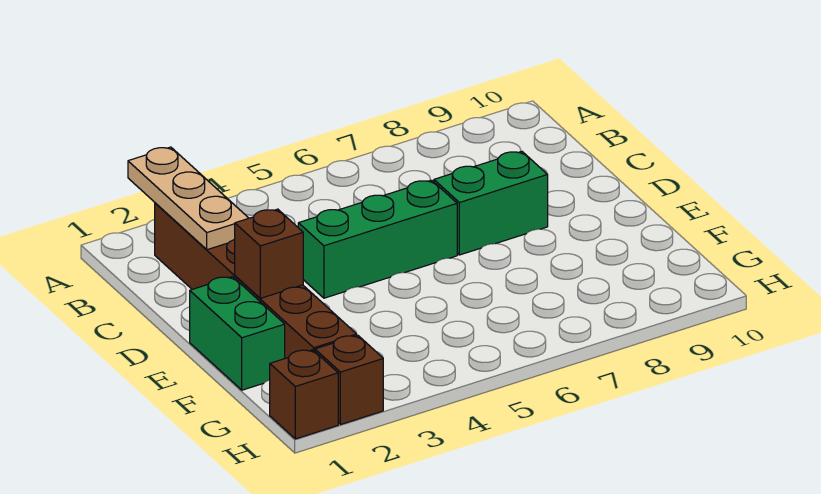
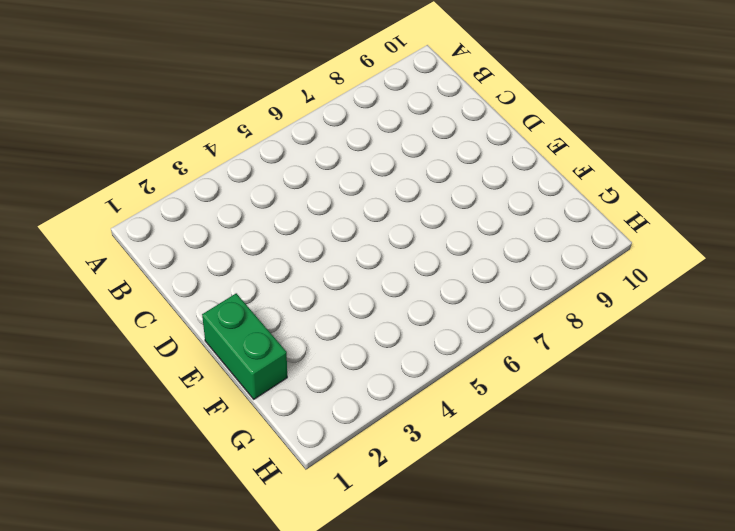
none -> brown brick B2:G2 level 1
none -> green brick D4:D6 level 1

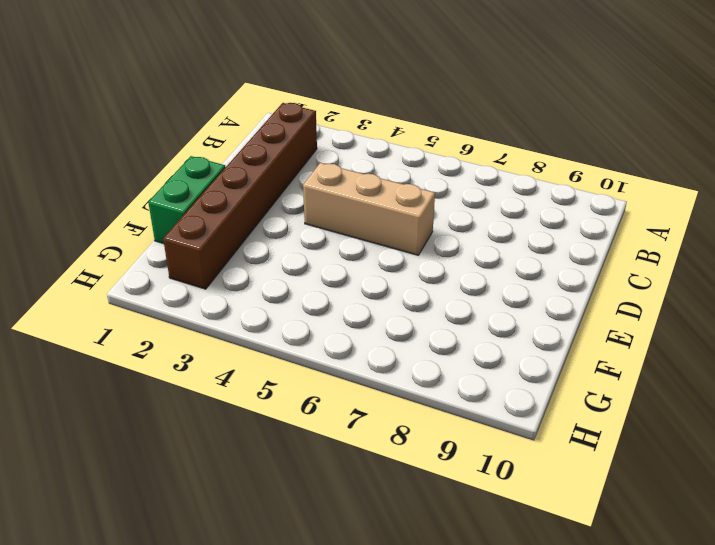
tan brick D4:D6 level 1 -> green brick D4:D6 level 1
none -> green brick D7:D8 level 1
none -> brown brick H1 level 1

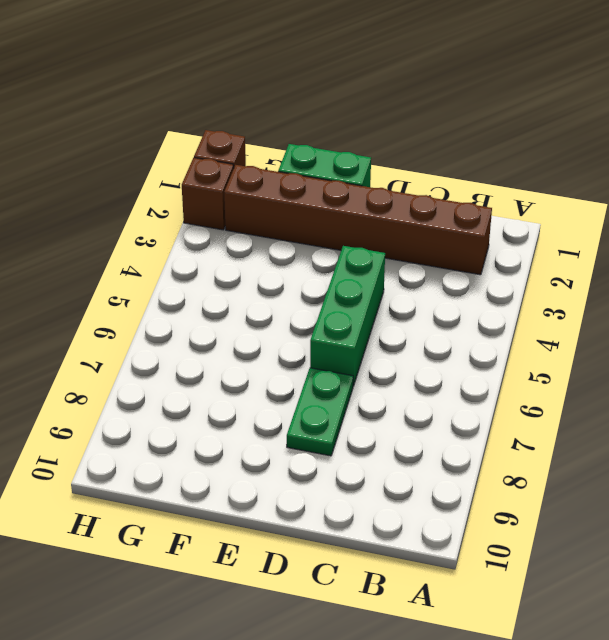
green plate D7:D8 level 1 -> green brick D7:D8 level 1
none -> tan plate A2:C2 level 2
none -> brown brick E2 level 2

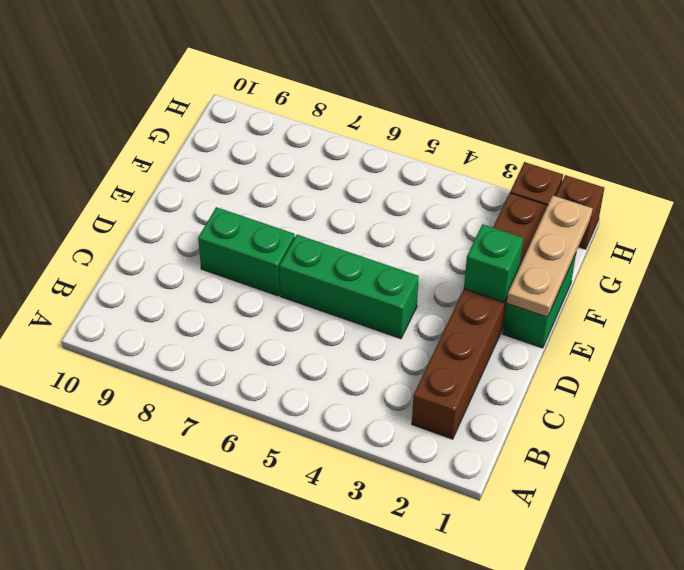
tan plate E1:G1 level 2 -> tan plate A2:C2 level 2
green brick E2 level 2 -> brown brick E2 level 2

